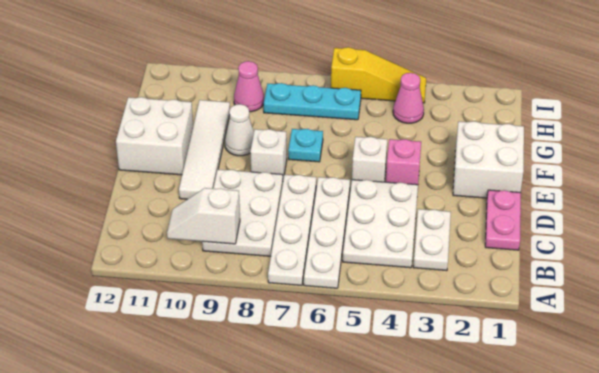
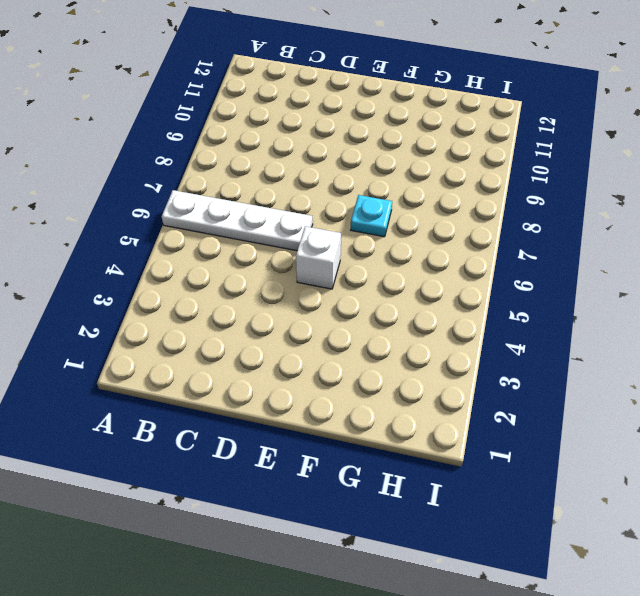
none -> white plate A7:D7 level 1
none -> white plate B3:C3 level 1
none -> white plate B4:D5 level 1

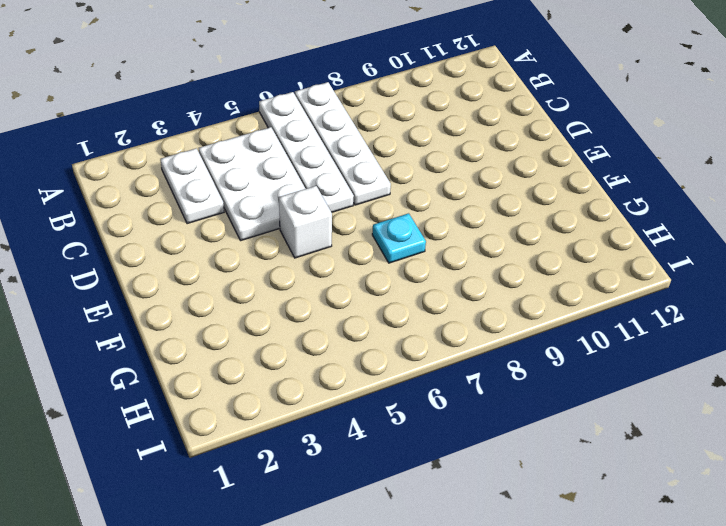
none -> white plate B8:D9 level 1
none -> pink plate C1:D1 level 1
none -> white tile D10:G10 level 1

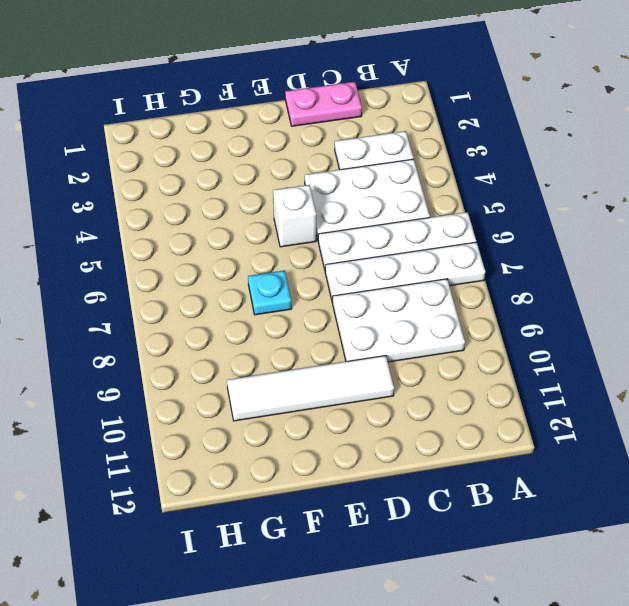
none -> white brick E1:F2 level 1
none -> pink brick E4 level 1
none -> white brick E8 level 1

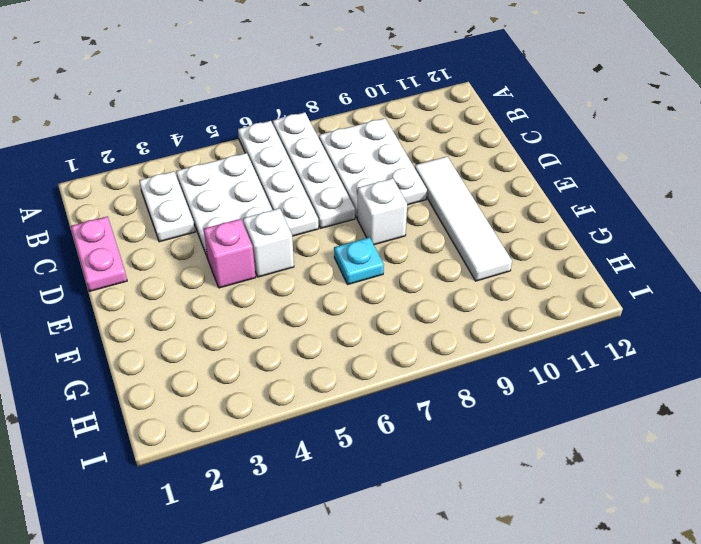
none -> white brick E1:F2 level 1
none -> white brick E11:F12 level 1
none -> white cone F9 level 1

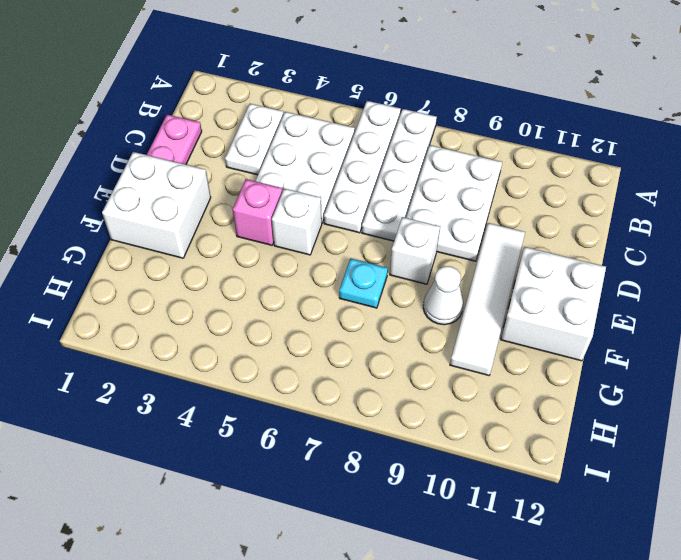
none -> pink cone H4 level 1
none -> cyan plate H6:H8 level 1
none -> pink cone H9 level 1

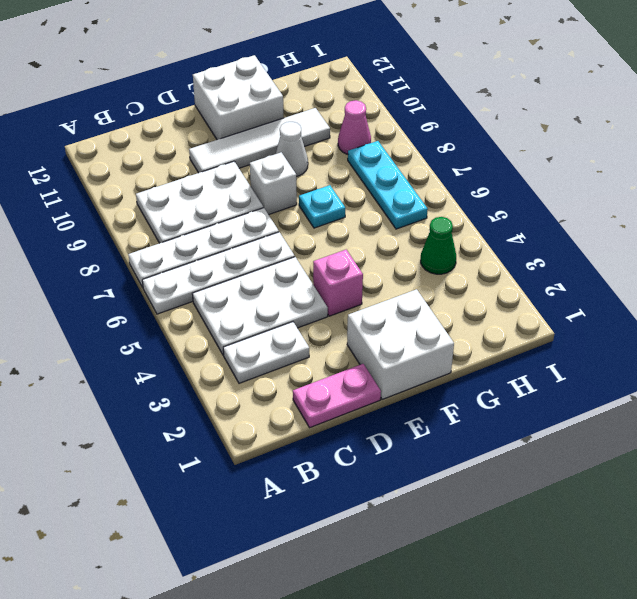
green cone H4 level 1 -> pink cone H4 level 1
none -> white brick E5 level 1
none -> yellow slope I4:I6 level 1 top 6
none -> white slope B9:B10 level 2 top 9

